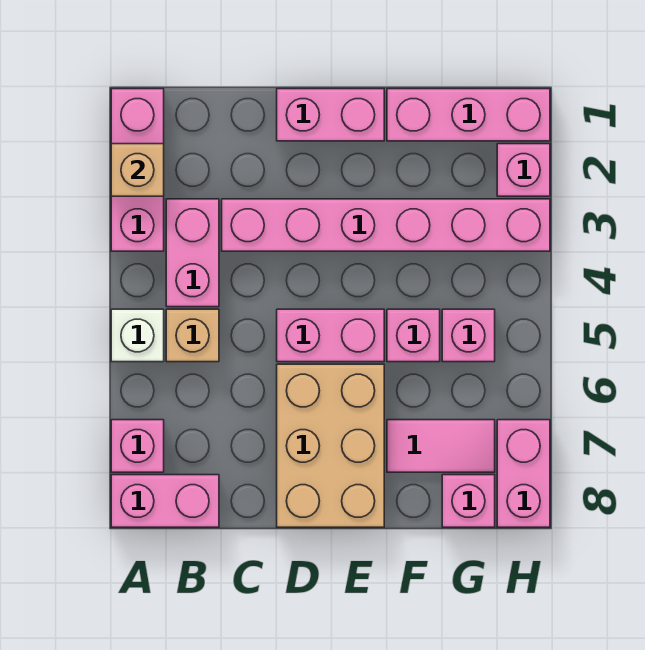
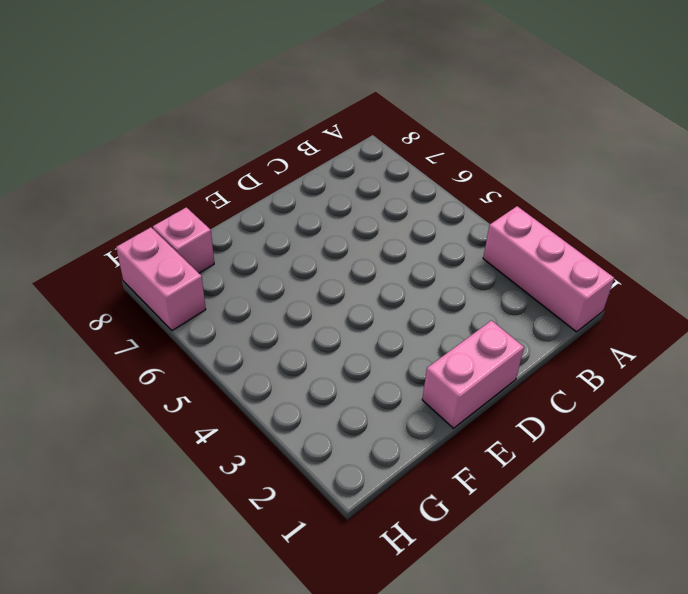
none -> white brick A5 level 1
none -> pink brick A7 level 1
none -> pink brick A8:B8 level 1

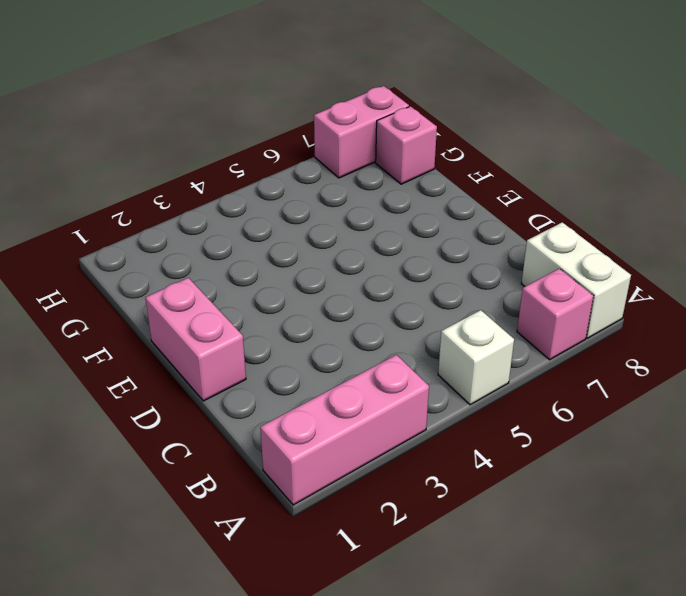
white brick A8:B8 level 1 -> pink brick A8:B8 level 1
none -> pink brick B3:B4 level 1
none -> tan brick B5 level 1
none -> pink brick C3:H3 level 1

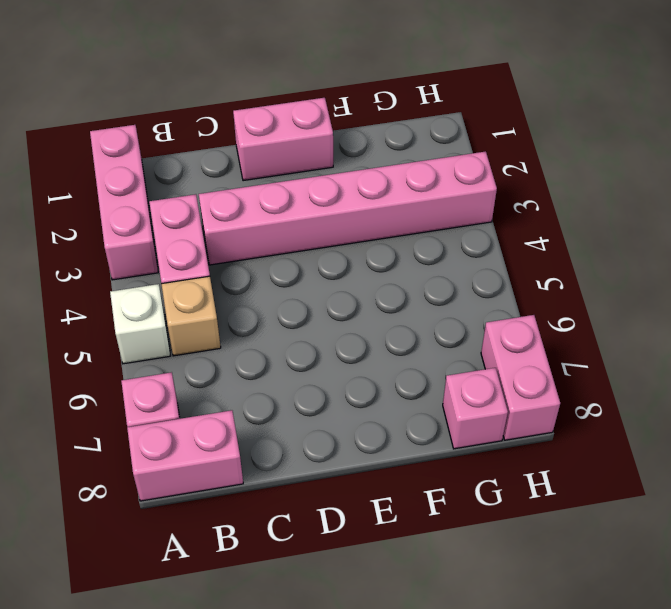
none -> pink brick D5:E5 level 1
none -> tan brick D6:E8 level 1
none -> pink brick F1:H1 level 1

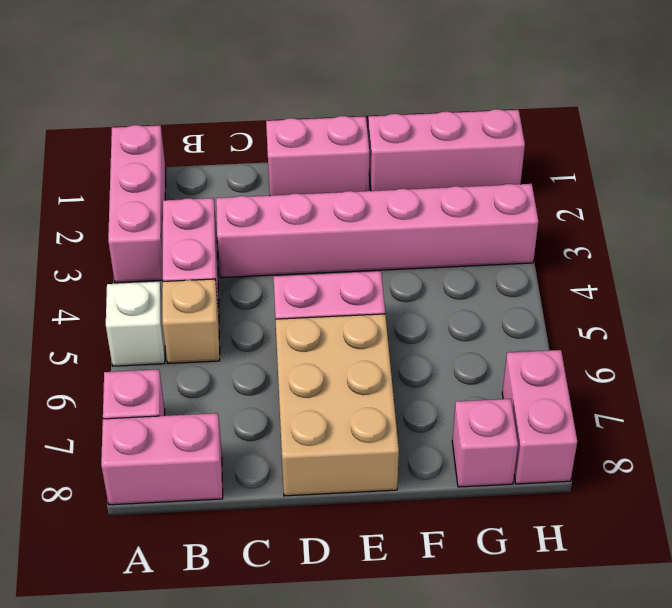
none -> pink brick F5 level 1
none -> pink tile F7:G7 level 1
none -> pink brick G5 level 1

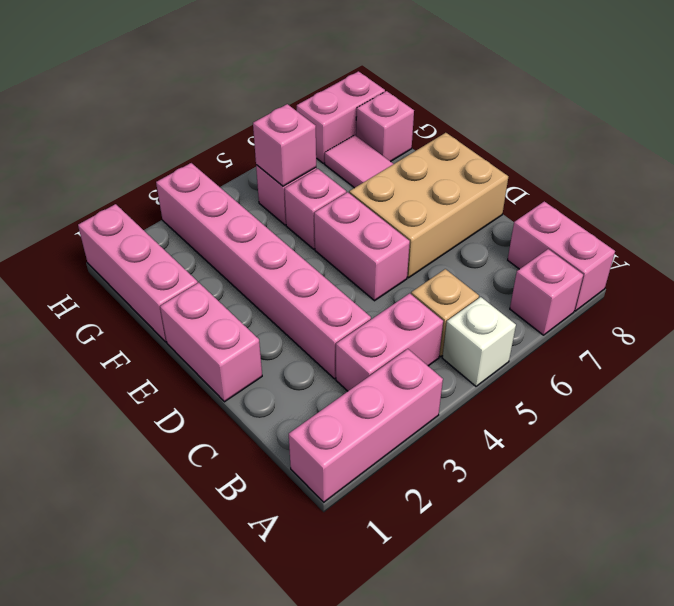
pink brick G5 level 2 -> pink brick H2 level 1
none -> tan brick A2 level 2

